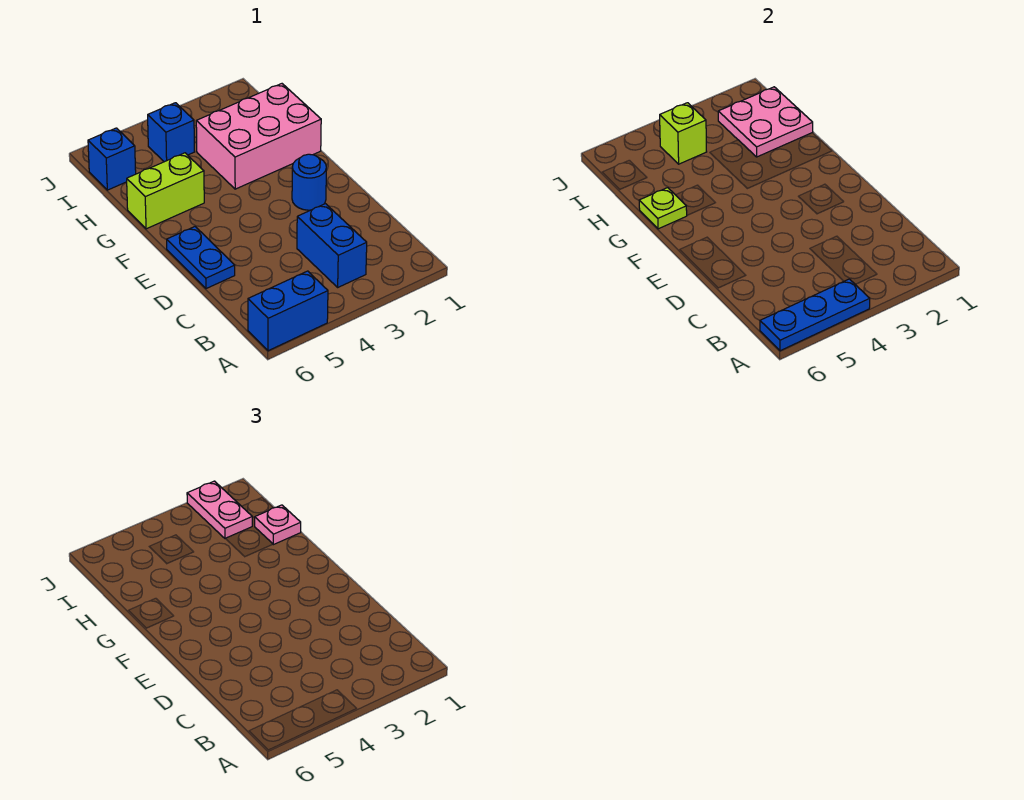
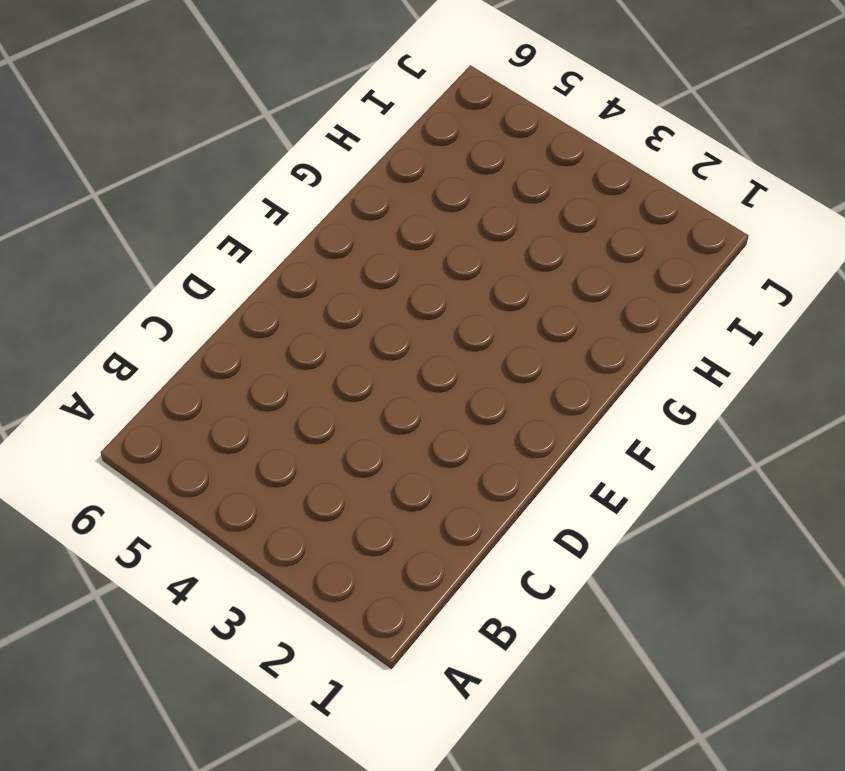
none -> blue brick A5:A6 level 1
none -> blue brick B3:C3 level 1
none -> blue plate D6:E6 level 1

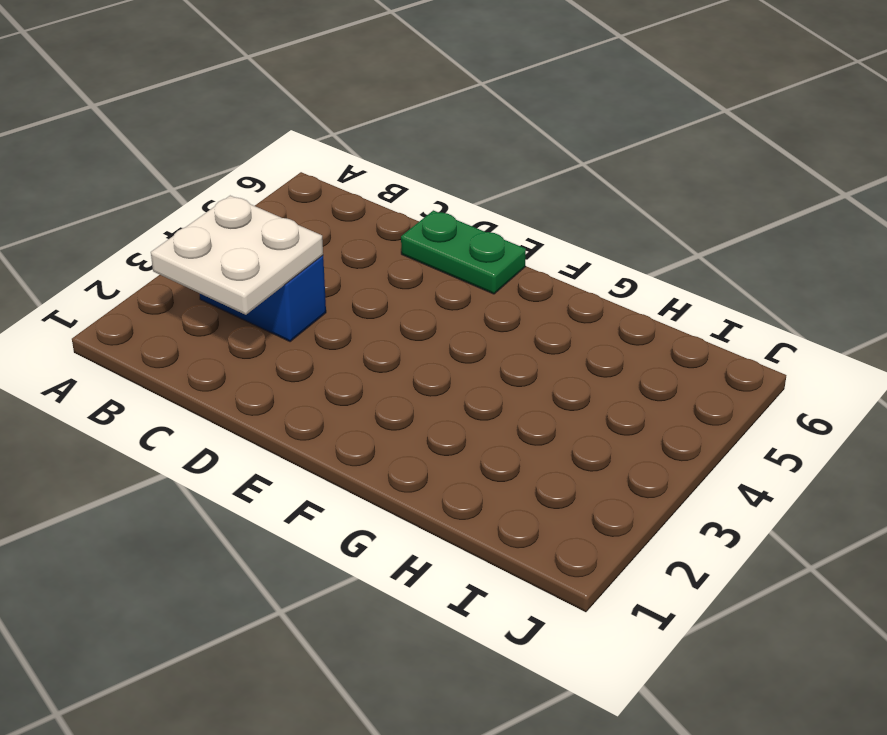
white plate B2:C3 level 2 -> none
green plate D6:E6 level 1 -> blue plate D6:E6 level 1
none -> blue brick A5:A6 level 1
none -> blue round brick E2 level 1
none -> pink brick G1:H3 level 1

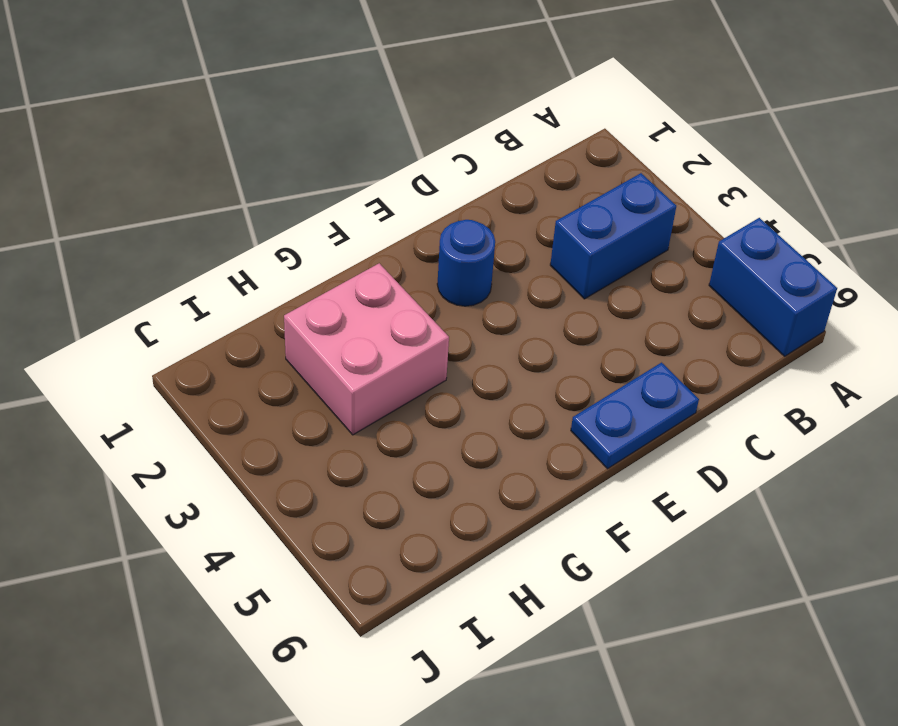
pink brick G2:H3 level 1 -> pink brick G1:H3 level 1
none -> lime brick G5:G6 level 1
none -> blue brick I4 level 1
none -> blue brick I6 level 1

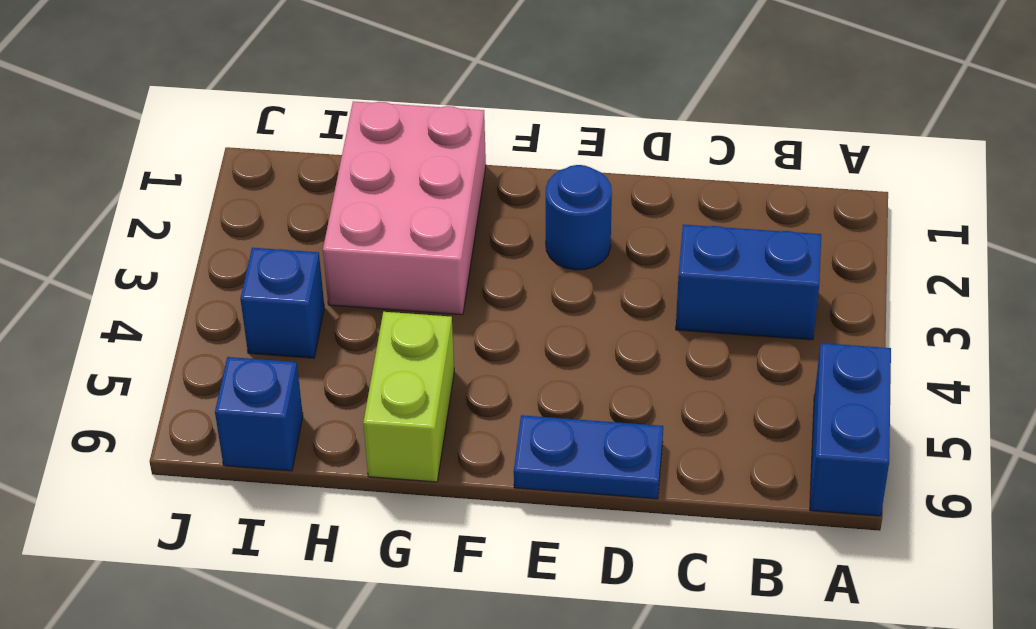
none -> blue plate A4:A6 level 2
none -> lime plate G6 level 2
none -> pink plate H1:I2 level 2

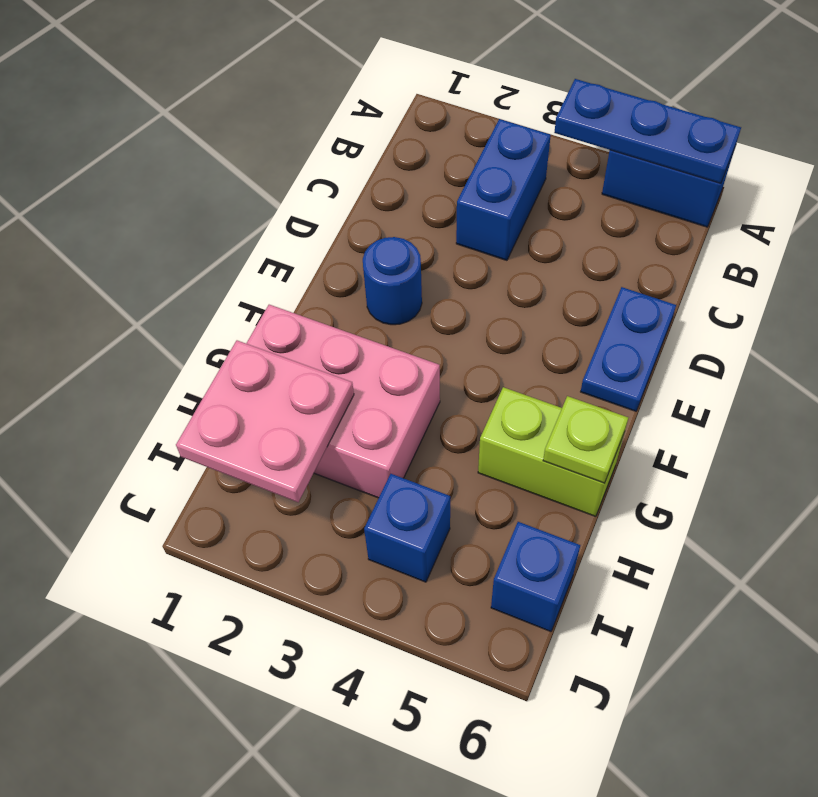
none -> lime brick I4 level 2
none -> pink plate H1 level 3
none -> pink plate I2:J2 level 3

